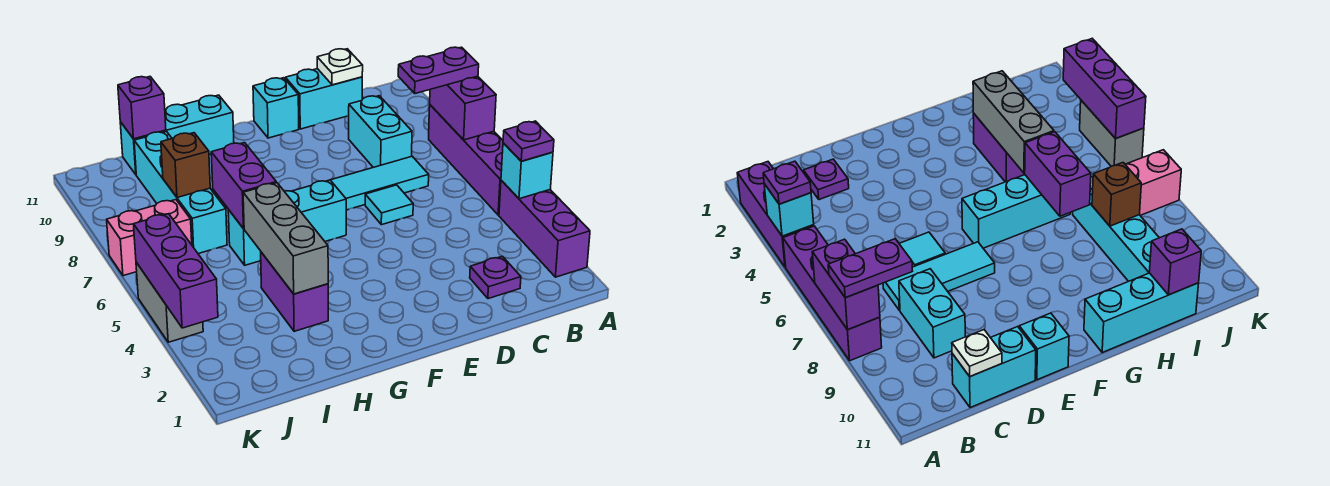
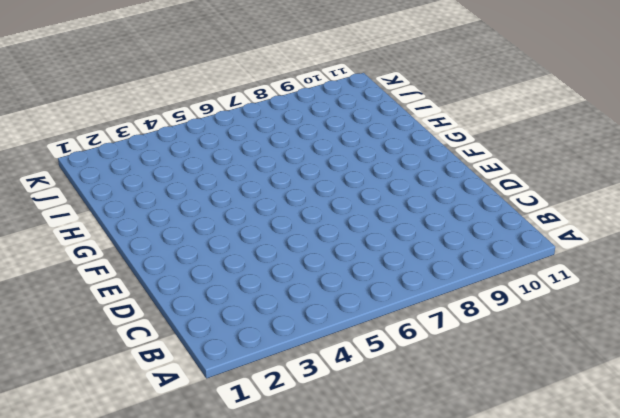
none -> purple brick A2:A4 level 1
none -> purple brick A5:A8 level 1
none -> purple plate C2 level 1

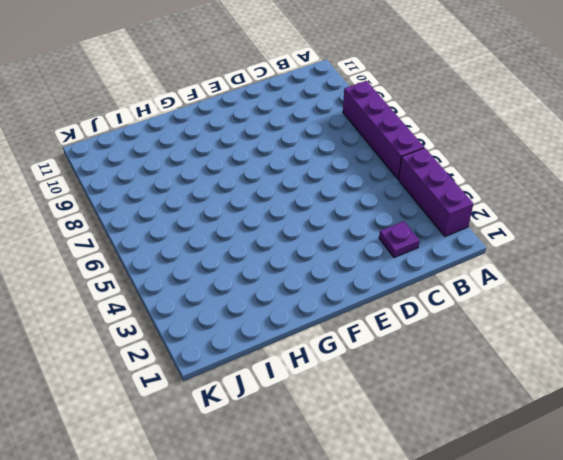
none -> cyan tile C7:E7 level 1
none -> cyan brick C8:C9 level 1
none -> cyan brick C11:D11 level 1

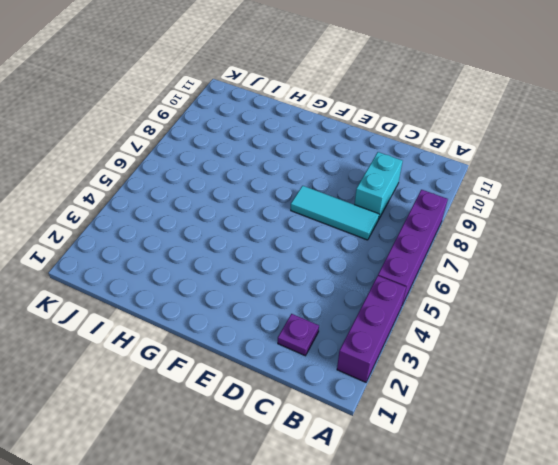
none -> cyan brick C11:D11 level 1
none -> cyan tile D6 level 1
none -> cyan brick E11 level 1

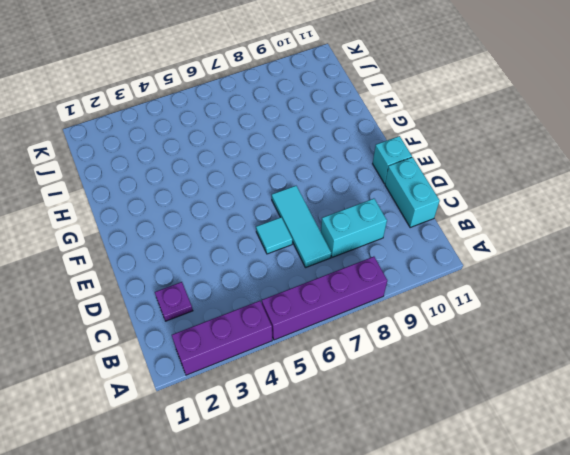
none -> cyan brick F6:H6 level 1
none -> cyan brick G11:I11 level 1
none -> purple brick H3:H4 level 1

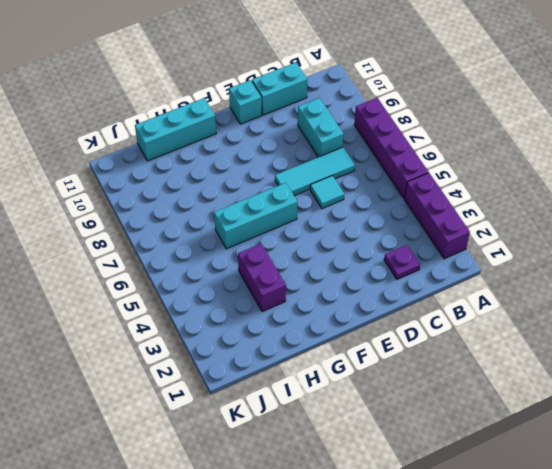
none -> cyan brick I7:I10 level 1
none -> pink brick J7:K7 level 1
none -> grey brick K4:K5 level 1

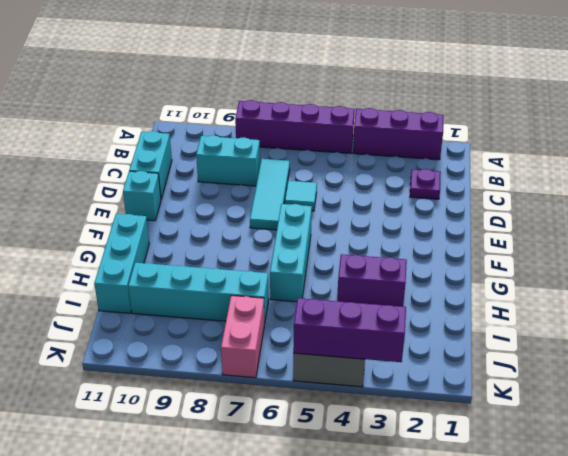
none -> cyan brick A4 level 2
none -> purple brick A7:A8 level 2
none -> white plate C11 level 2

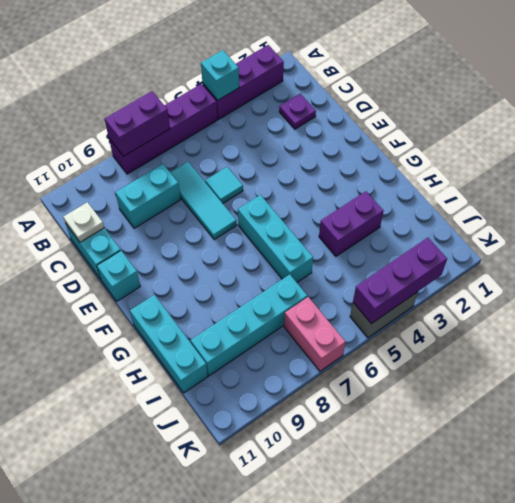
none -> grey brick H3:H5 level 2
none -> purple brick H6:H7 level 2
none -> brown brick I8 level 2

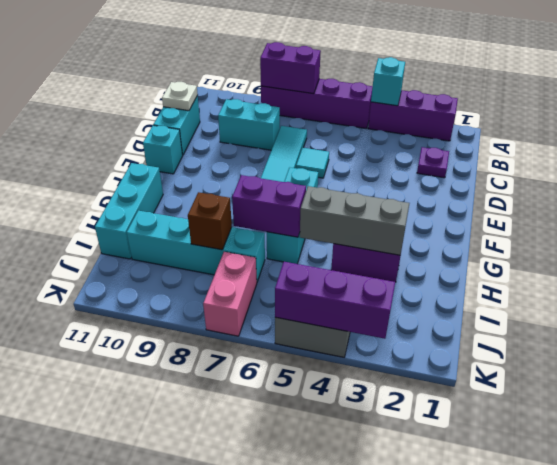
none -> purple brick I11 level 2
none -> purple plate A4 level 3
none -> purple plate A8:B8 level 3

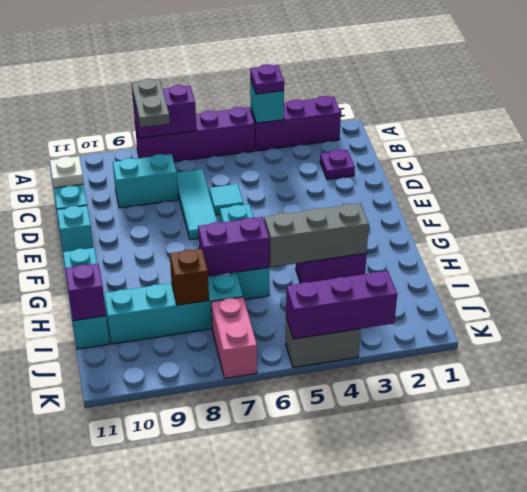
grey plate A8:B8 level 3 -> purple plate A8:B8 level 3

